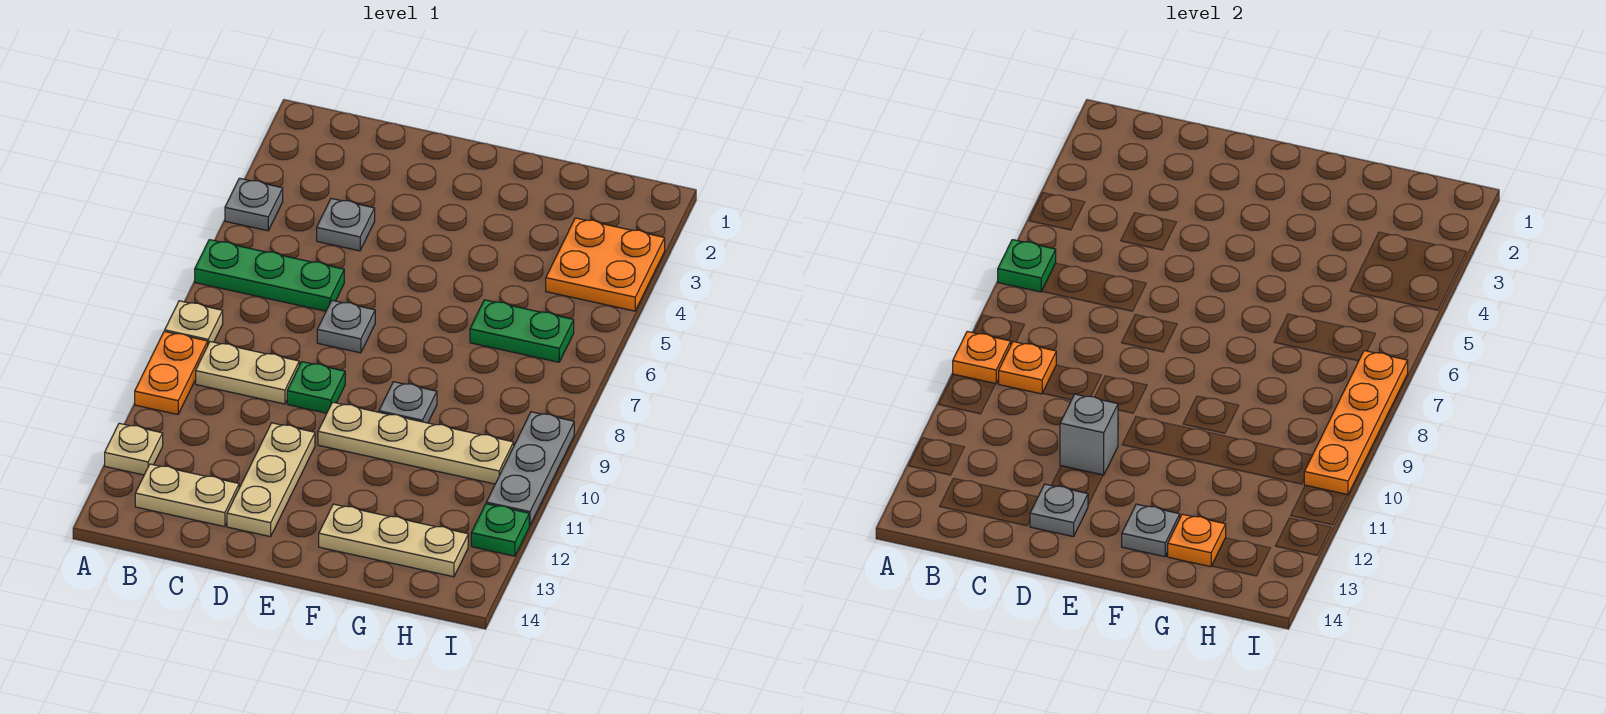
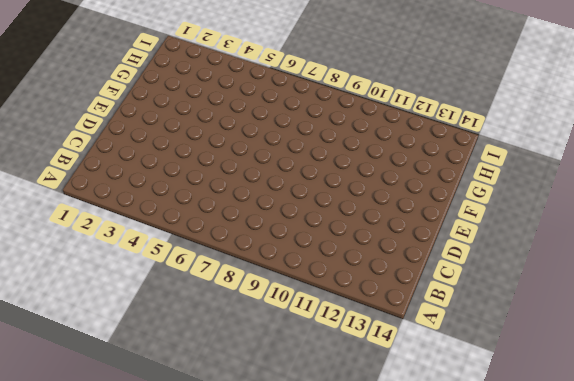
none -> grey plate A4 level 1
none -> green plate A6:C6 level 1
none -> tan plate A8 level 1

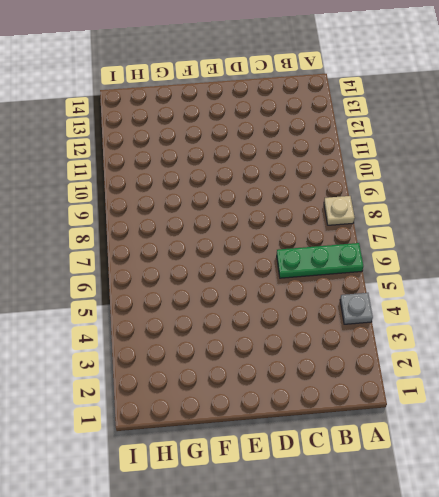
none -> orange plate A9:A10 level 1
none -> tan plate A12 level 1
none -> tan plate B9:C9 level 1

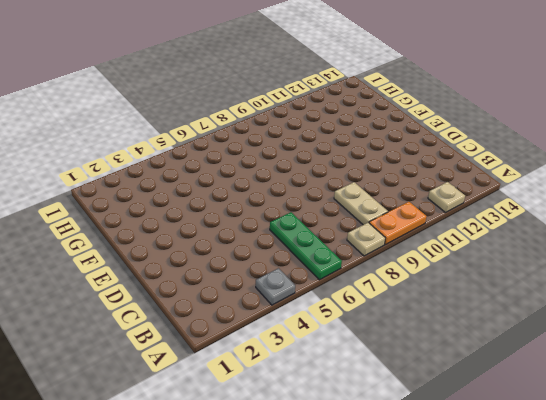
none -> tan plate B13:C13 level 1
none -> grey plate C4 level 1
none -> grey plate D7 level 1

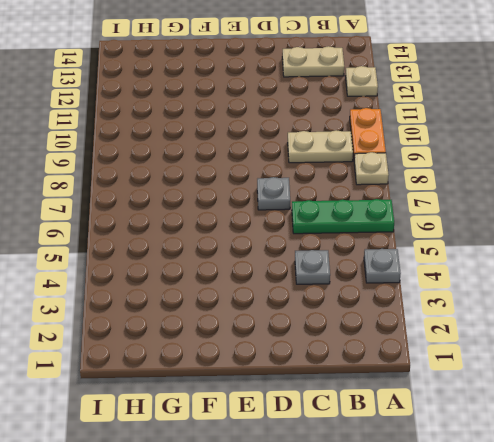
none -> green plate D9 level 1
none -> tan plate D11:D13 level 1
none -> tan plate E10:H10 level 1

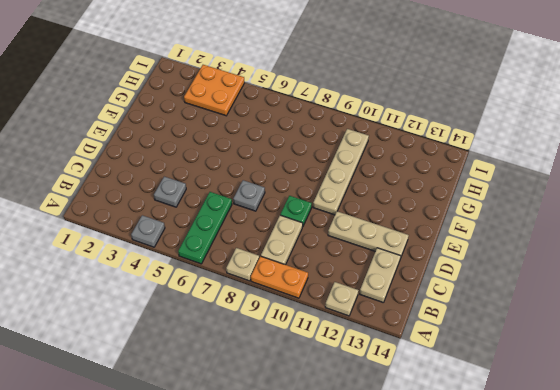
none -> grey plate F9 level 1
none -> tan plate F13:H13 level 1
none -> green plate G6:H6 level 1

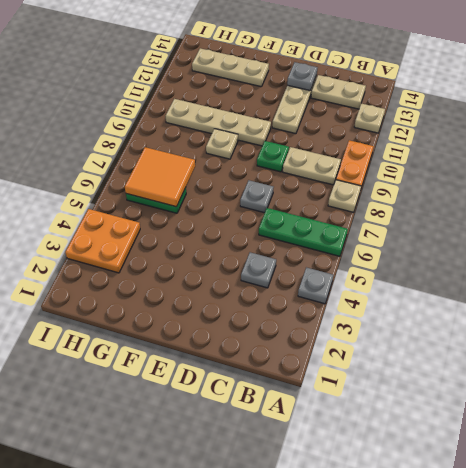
tan plate F9 level 1 -> grey plate F9 level 1
orange tile G6:H7 level 2 -> none
none -> grey plate I9:I11 level 1
none -> green plate I12 level 1
none -> green plate A6 level 2

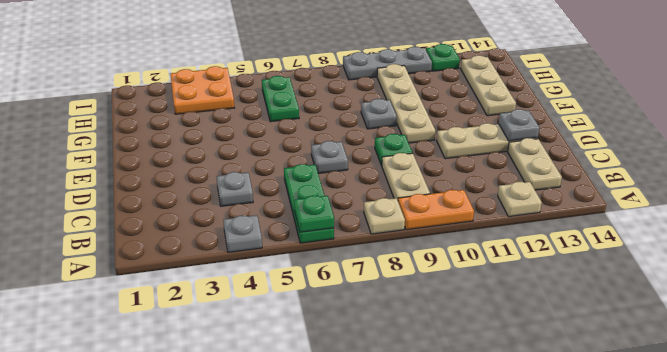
none -> orange plate A9 level 2
none -> orange plate B9 level 2
none -> grey brick D11 level 2

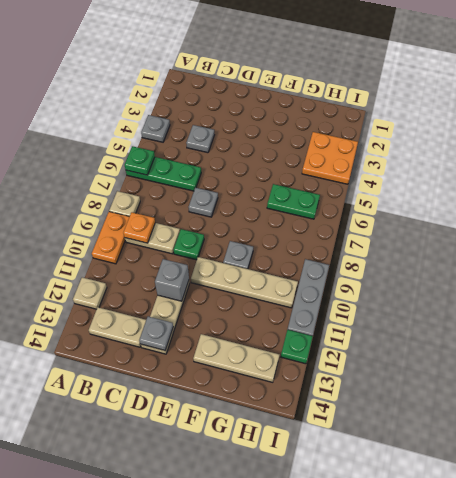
none -> orange plate A9 level 2
none -> grey plate F13 level 2
none -> orange plate G13 level 2

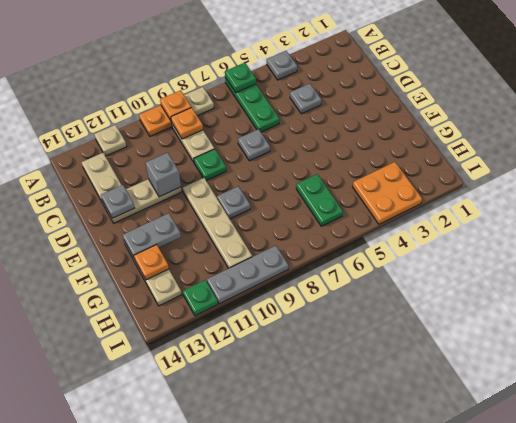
grey plate F12:F13 level 2 -> grey plate F13 level 2
none -> orange plate I7:I10 level 2

